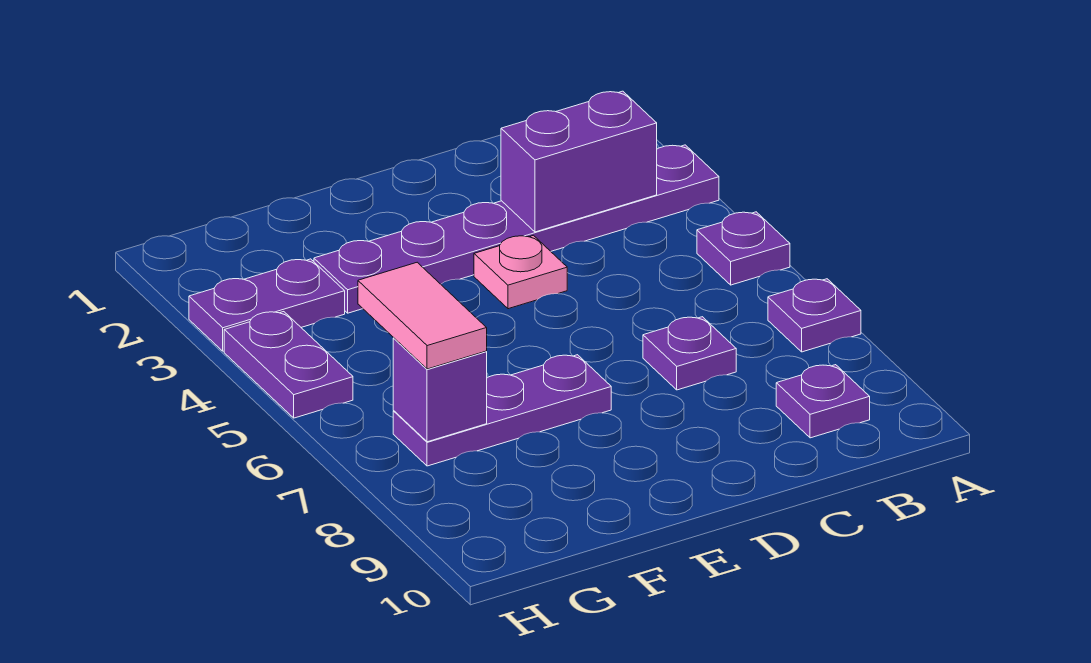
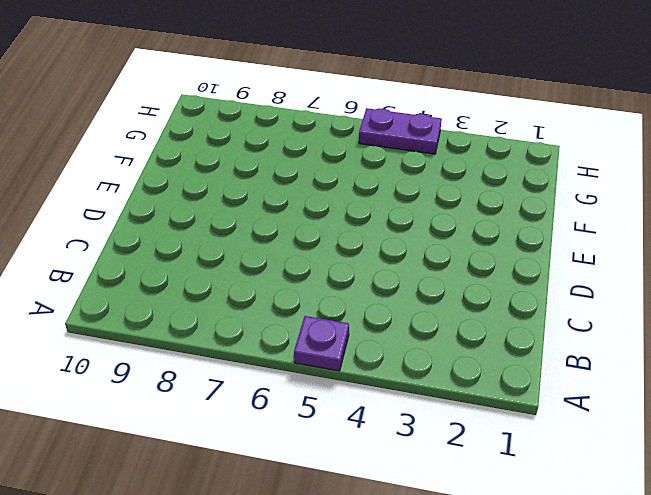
none -> purple plate A3:F3 level 1
none -> purple plate A7 level 1
none -> purple plate B9 level 1

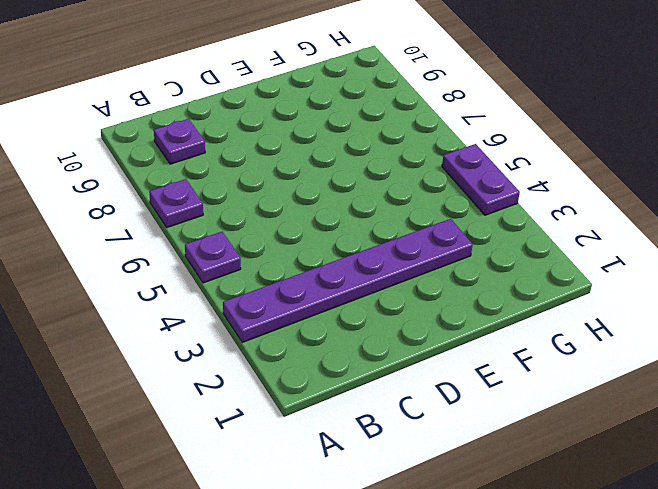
none -> purple plate C7 level 1
none -> pink plate D4 level 1
none -> purple plate E7:G7 level 1

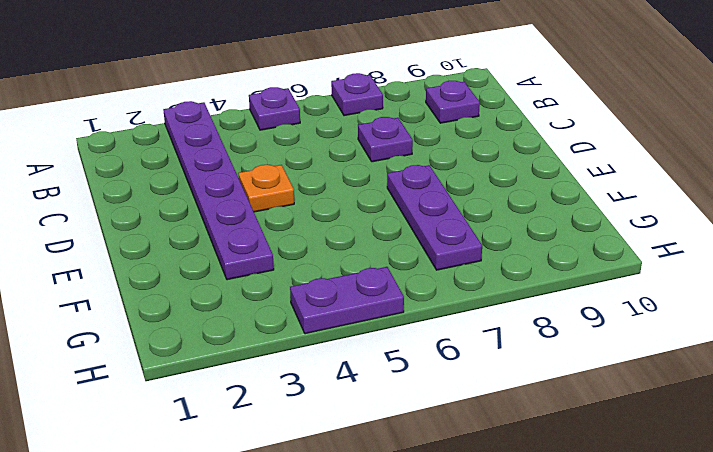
orange plate D4 level 1 -> pink plate D4 level 1
none -> purple plate G3:H3 level 1
none -> purple brick B3:C3 level 2
none -> purple brick G7 level 2

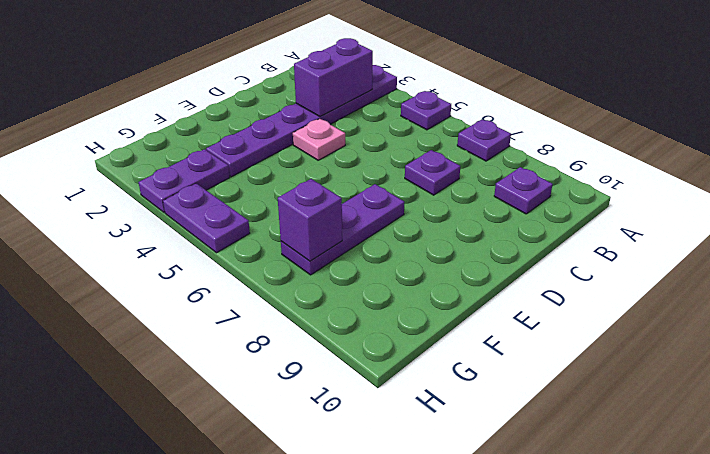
none -> pink tile G6:G7 level 3

